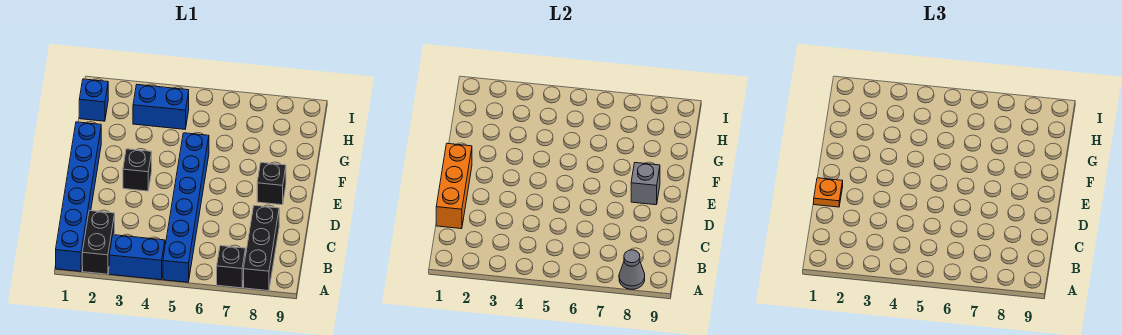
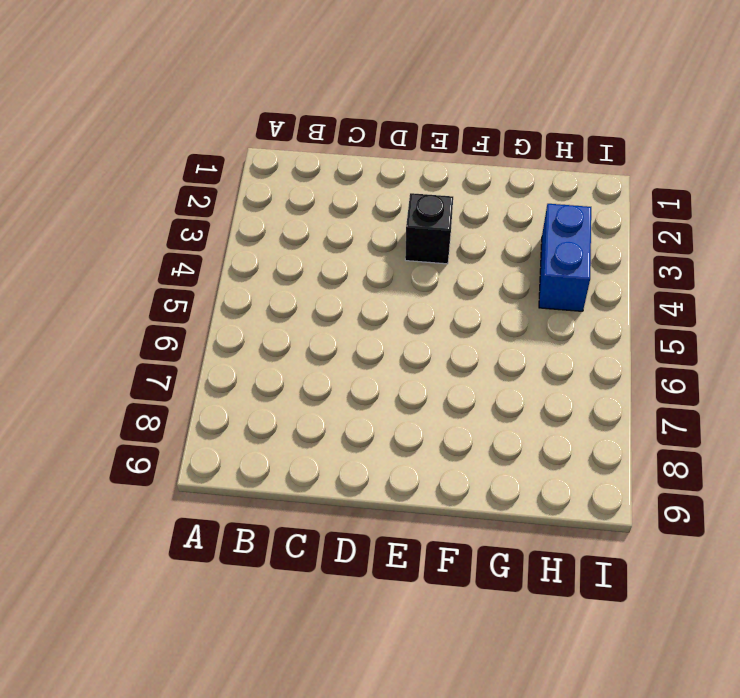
none -> blue brick A1:F1 level 1
none -> black brick A2:B2 level 1
none -> blue brick A3:A4 level 1

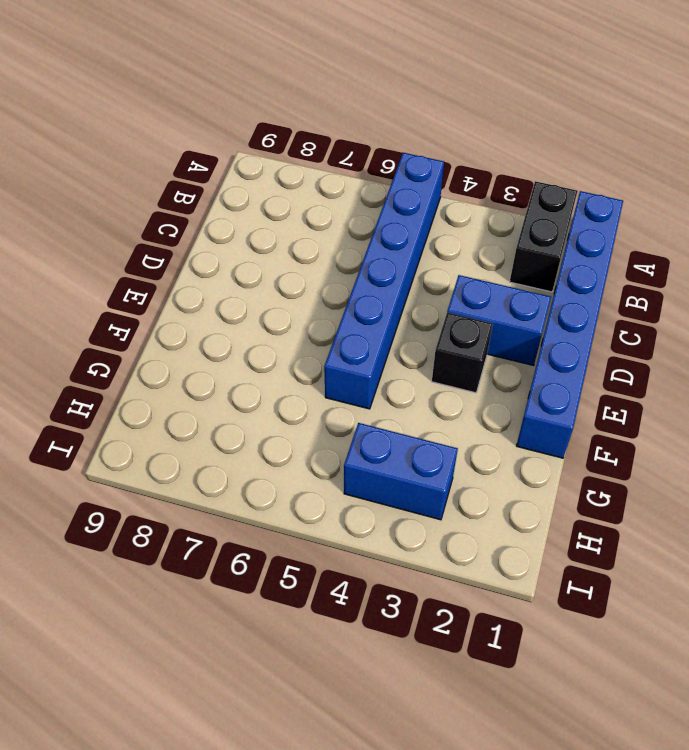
blue brick D2:D3 level 1 -> blue brick A3:A4 level 1
none -> black brick A7 level 1
none -> black brick A8:C8 level 1
none -> black brick E8 level 1

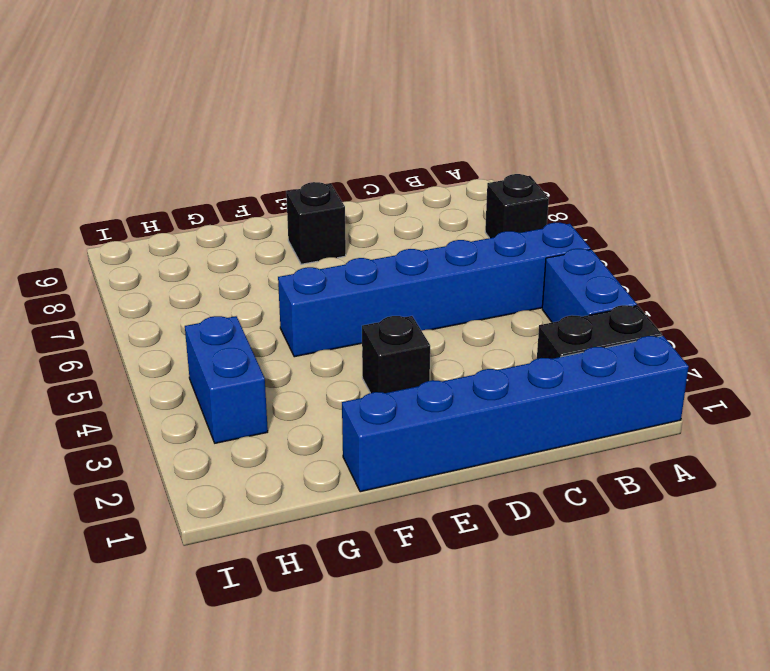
none -> black brick A8:C8 level 1
none -> blue brick H1 level 1
none -> grey cone A8 level 2

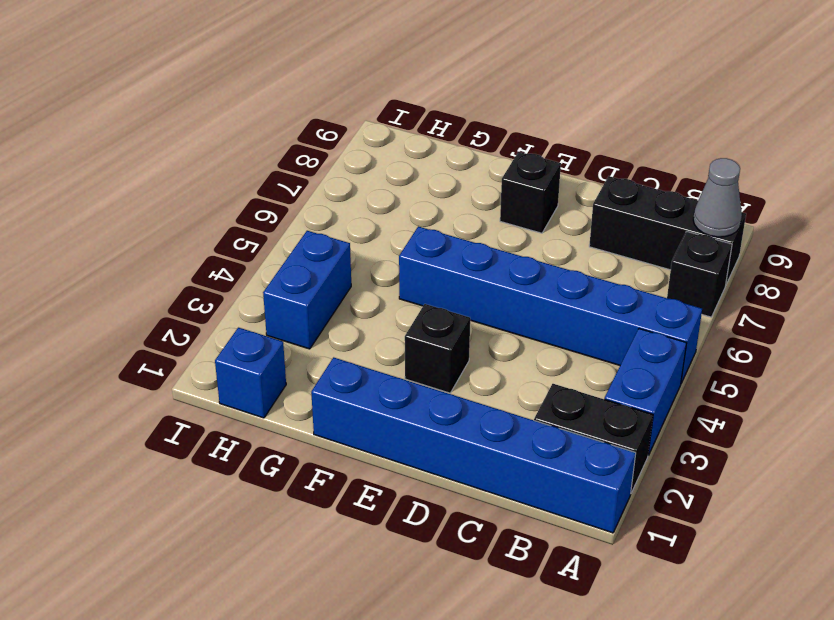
none -> orange brick C1:E1 level 2
none -> grey brick E8 level 2
none -> orange plate D1 level 3

